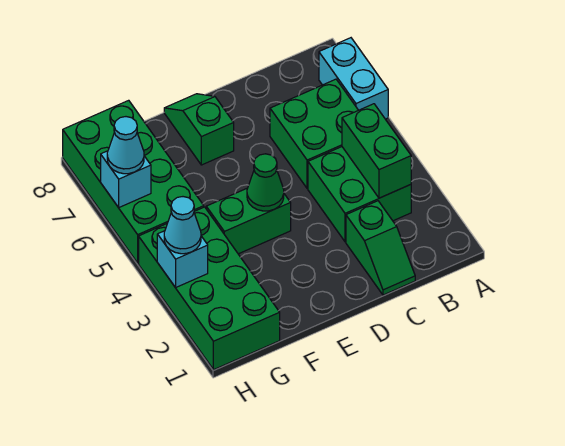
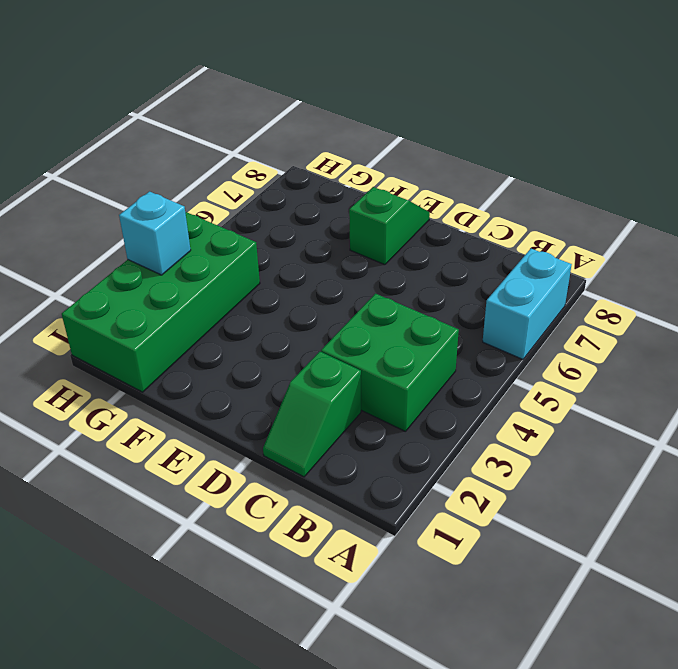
none -> green brick B5:C6 level 1
none -> green brick E4:F4 level 1
none -> green brick G5:H8 level 1

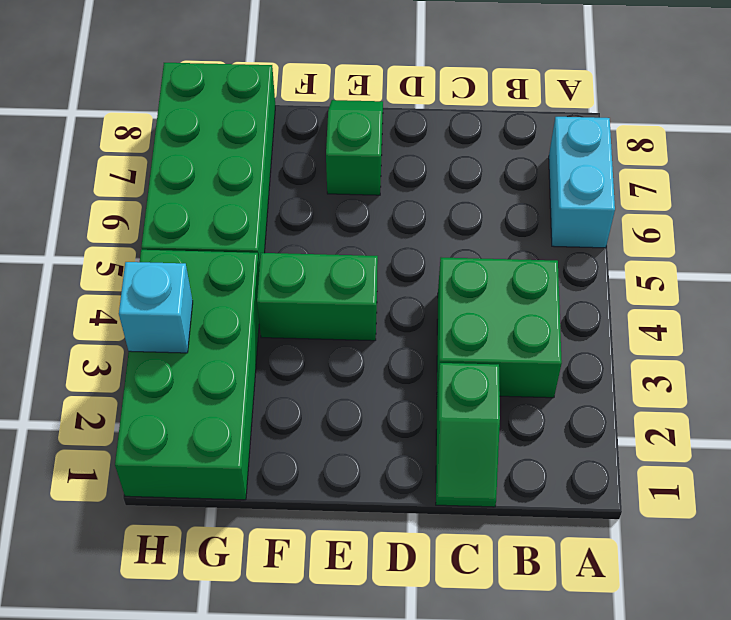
none -> green brick B5:C6 level 1
none -> green brick B3:B4 level 2
none -> green cone E4 level 2

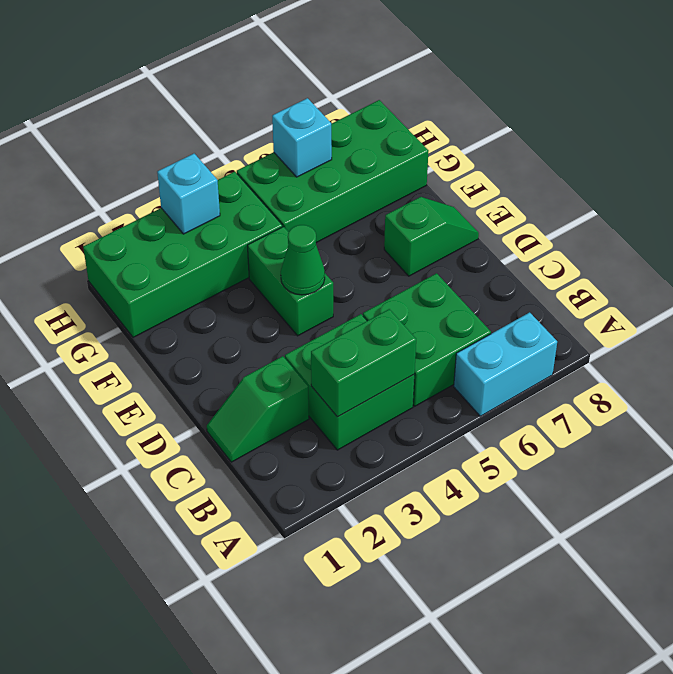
none -> cyan cone H3 level 3
none -> cyan cone H6 level 3

